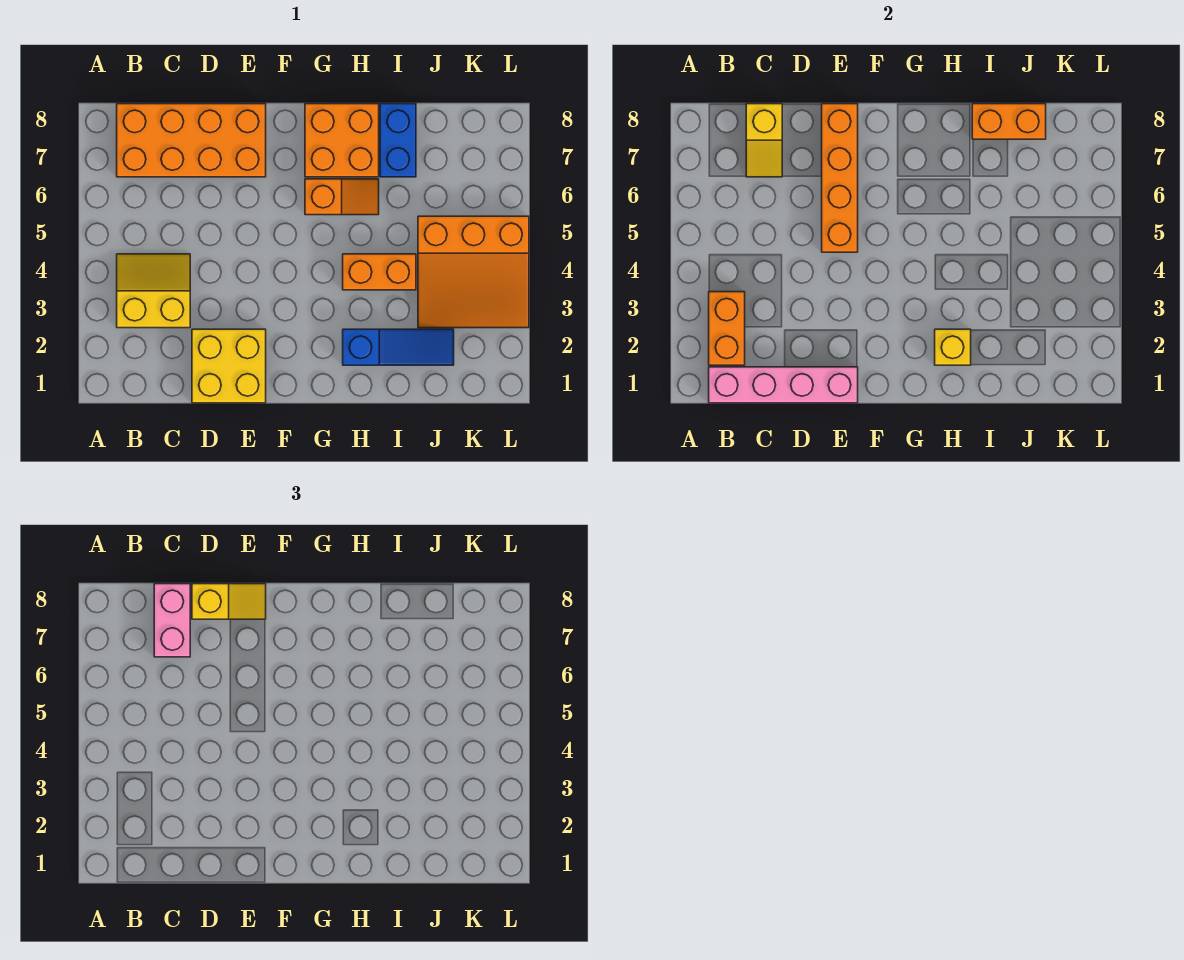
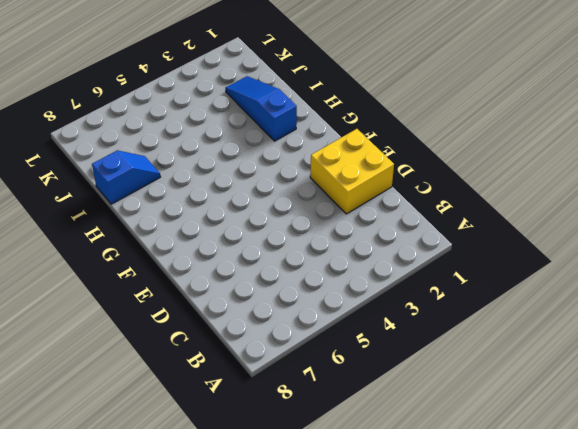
blue slope I7:I8 level 1 top 8 -> blue brick I7:I8 level 1
none -> yellow slope B3:C4 level 1 top 3
none -> orange brick B7:E8 level 1
none -> orange slope G6:H6 level 1 top G

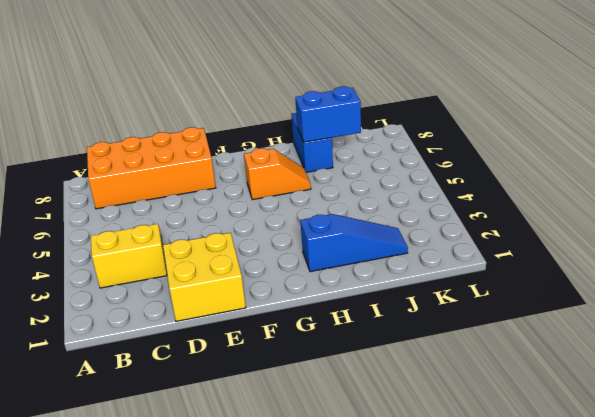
blue brick I7:J7 level 2 -> none
none -> orange brick G7:H8 level 1
none -> orange brick H4:I4 level 1
none -> orange slope J3:L5 level 1 top 5

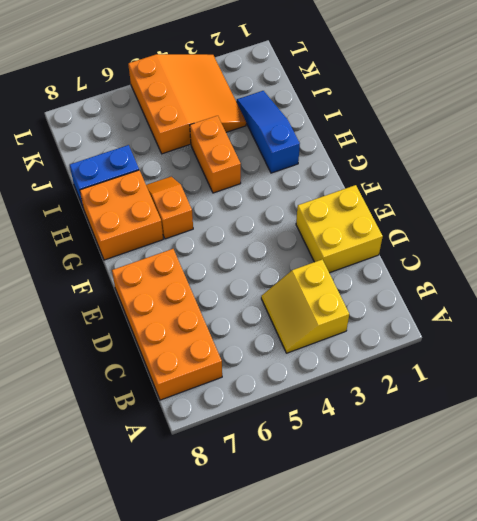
none -> pink brick B1:E1 level 2
none -> orange brick B2:B3 level 2
none -> yellow slope C7:C8 level 2 top 8

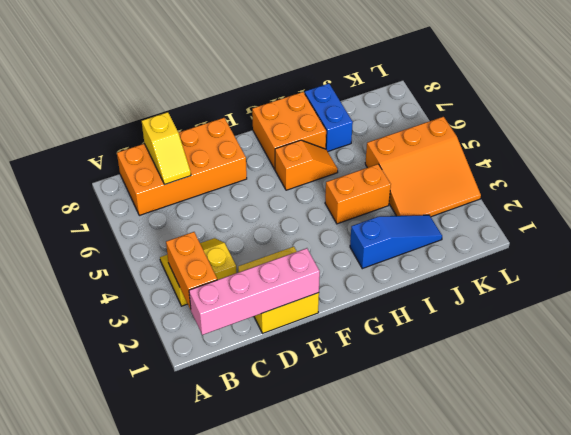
none -> orange brick E5:E8 level 2
none -> yellow brick H2 level 2
none -> orange brick I8:J8 level 2

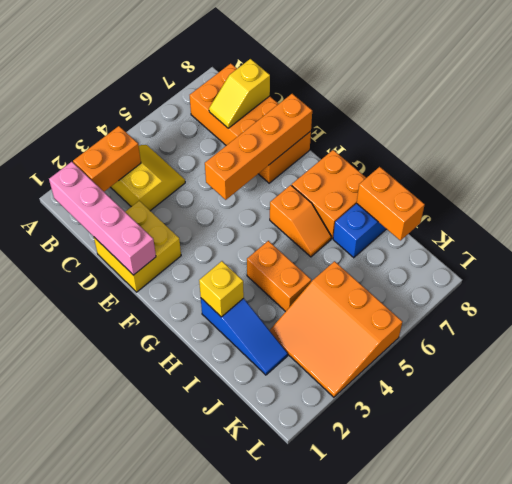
none -> pink brick C7:C8 level 3
none -> yellow slope D8:E8 level 3 top D

